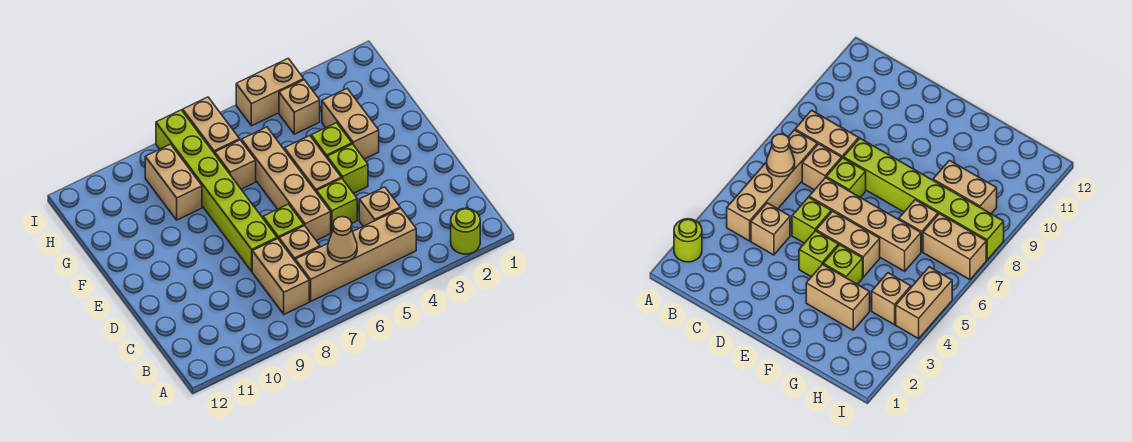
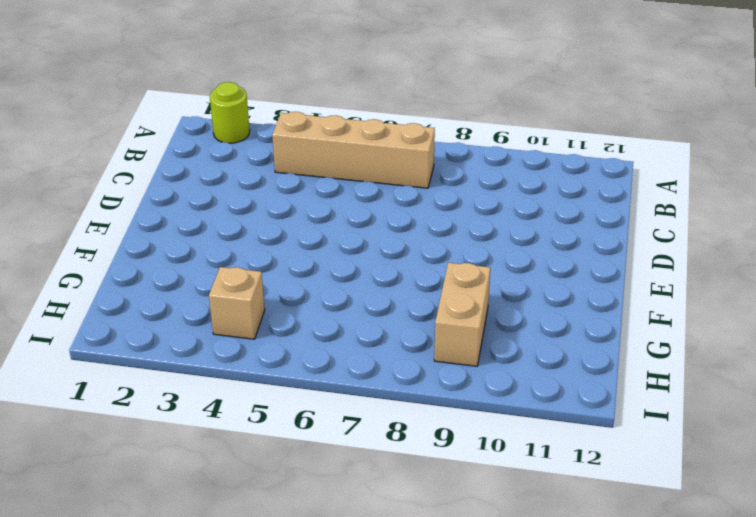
none -> tan brick B8:C8 level 1
none -> tan brick C4 level 1
none -> tan brick C7 level 1

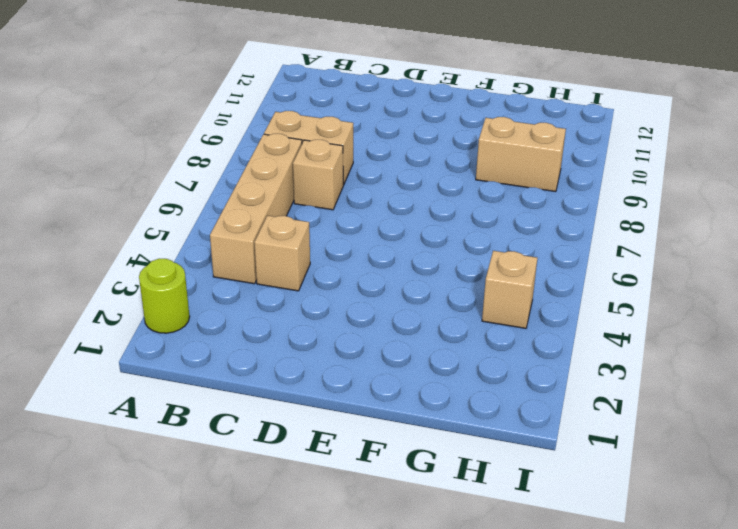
none -> lime brick D5 level 1
none -> tan brick D6:G6 level 1
none -> lime brick D7 level 1

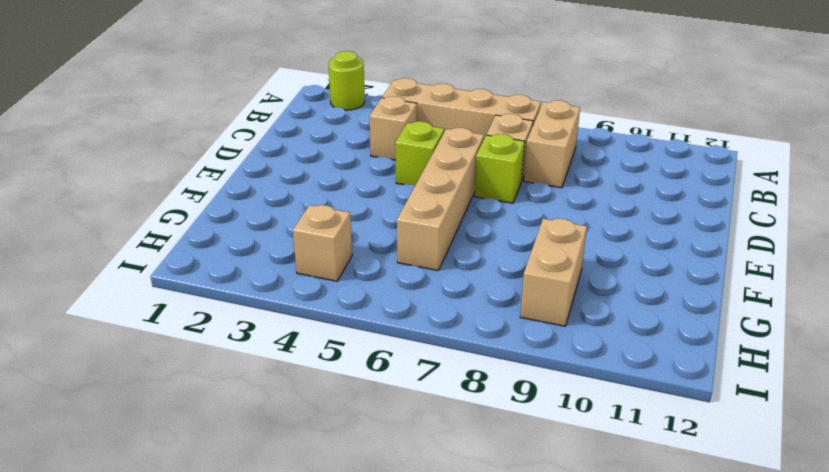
none -> lime brick D8:I8 level 1
none -> lime brick E4 level 1
none -> tan brick E5:F5 level 1

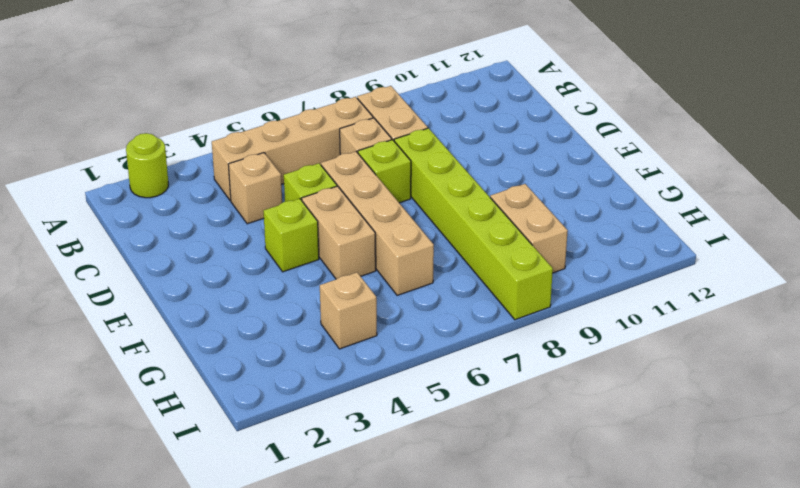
none -> tan brick F3:G3 level 1
none -> lime brick F4 level 1
none -> tan brick G7 level 1

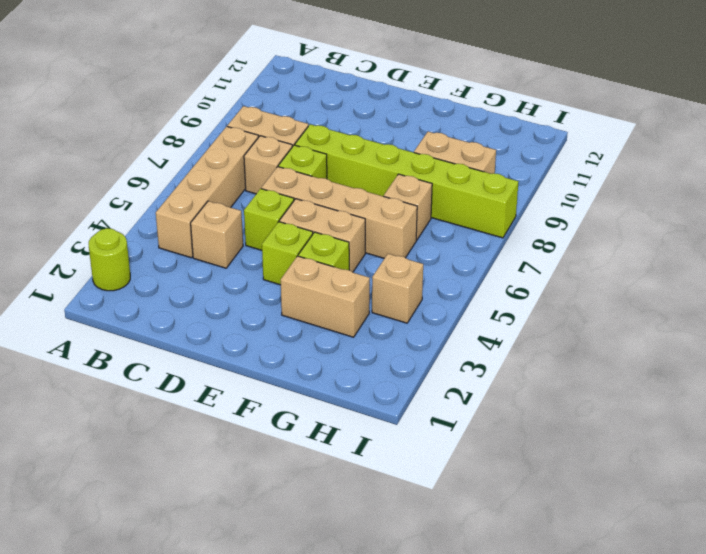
none -> tan brick H7:I7 level 1
none -> tan brick I4:I5 level 1
none -> tan cone B6 level 2

